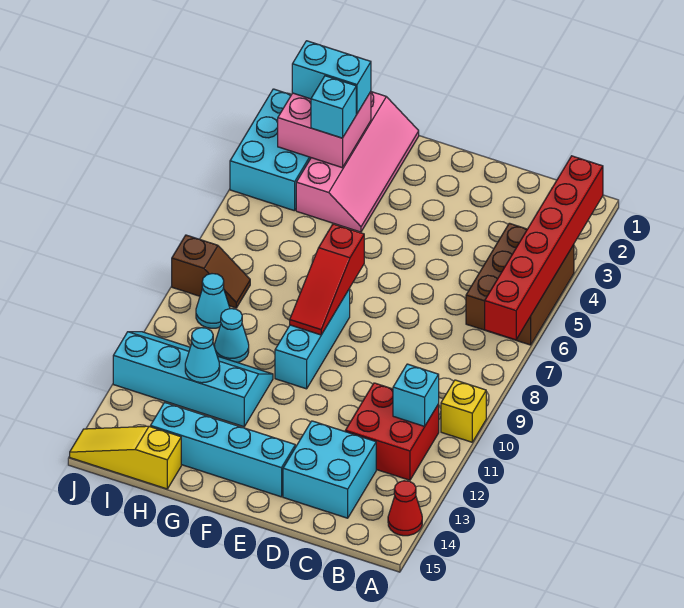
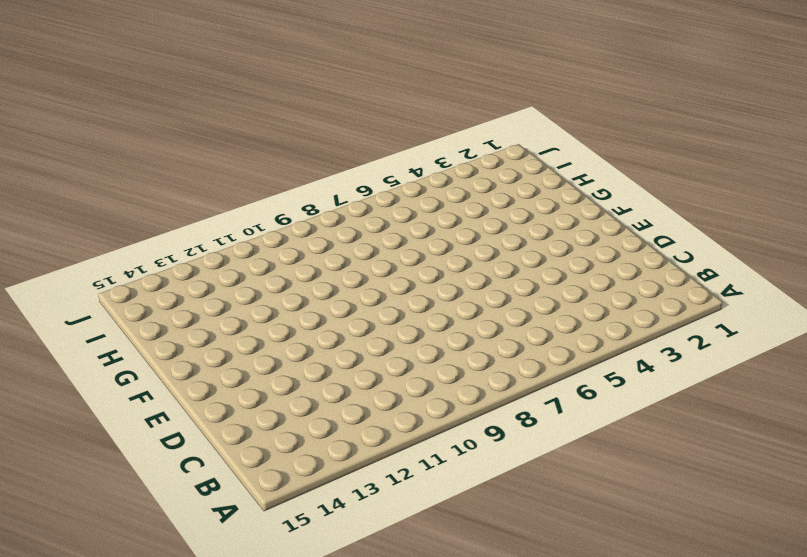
none -> brown brick A4:B6 level 1
none -> yellow brick A10 level 1
none -> red cone A14 level 1

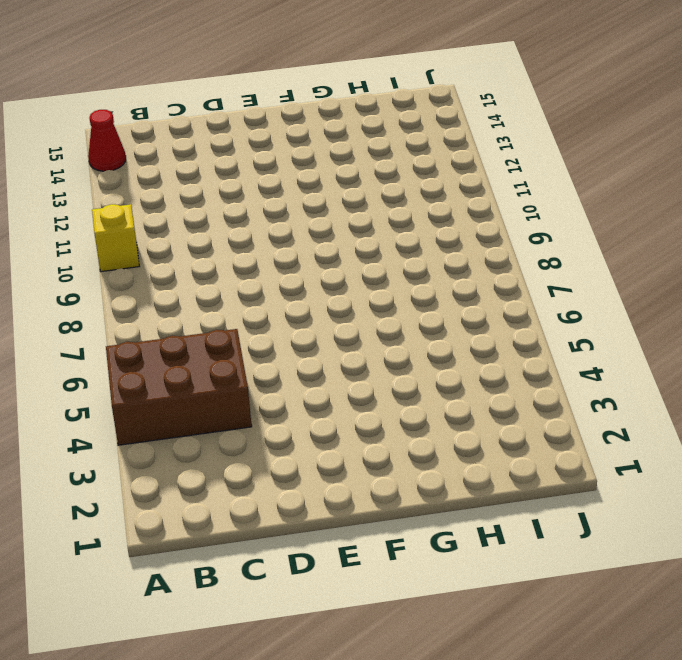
brown brick A4:C5 level 1 -> brown brick A4:B6 level 1
none -> red brick B11:C12 level 1
none -> cyan brick C13:D14 level 1
none -> cyan brick E14:H14 level 1

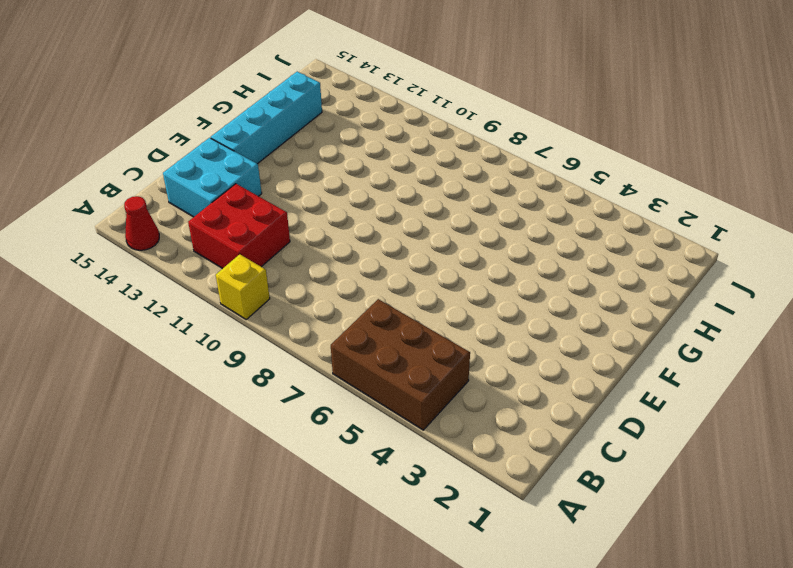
none -> cyan brick F8:F10 level 1
none -> pink slope G1:H4 level 1 top H
none -> cyan slope G11:J12 level 1 top 12

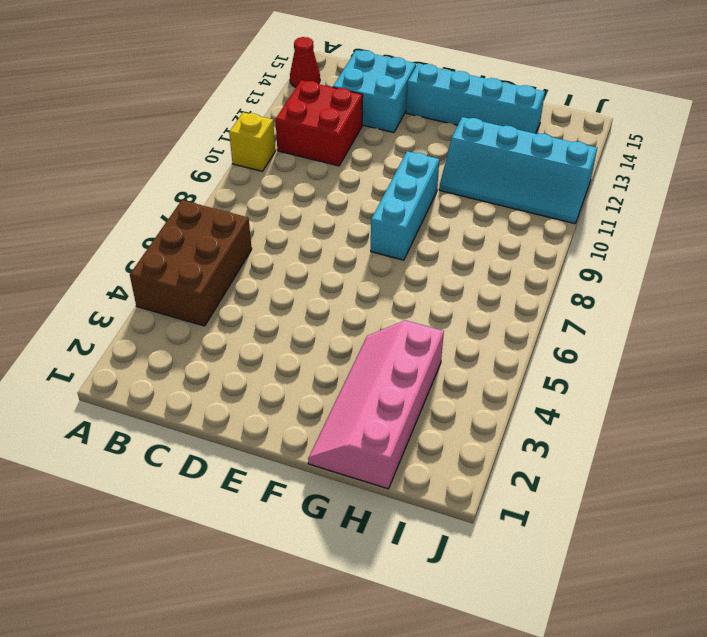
none -> cyan cone H10 level 1
none -> yellow slope H15:J15 level 1 top H
none -> cyan brick I2:J4 level 1

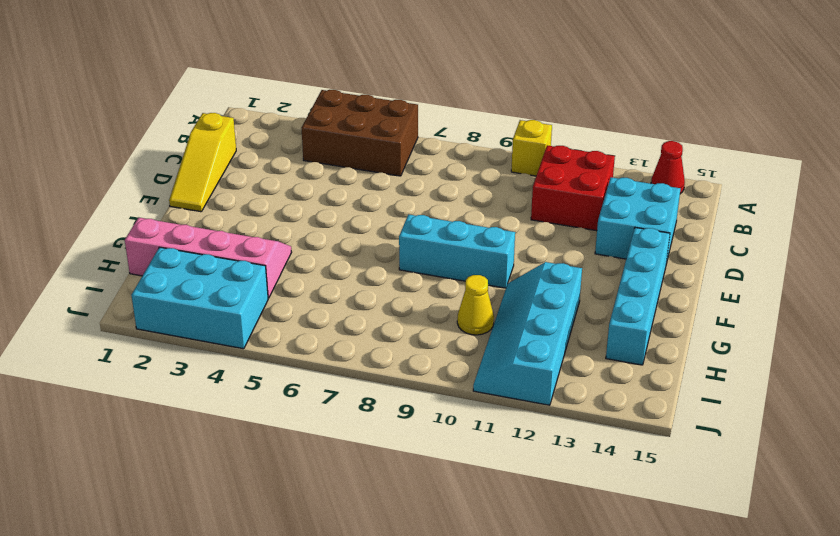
yellow slope C1:E1 level 1 top C -> yellow slope H15:J15 level 1 top H
yellow cone H10 level 1 -> cyan cone H10 level 1
none -> brown slope I8:J8 level 1 top J
none -> cyan cone I9 level 1
none -> red brick A2:A7 level 2

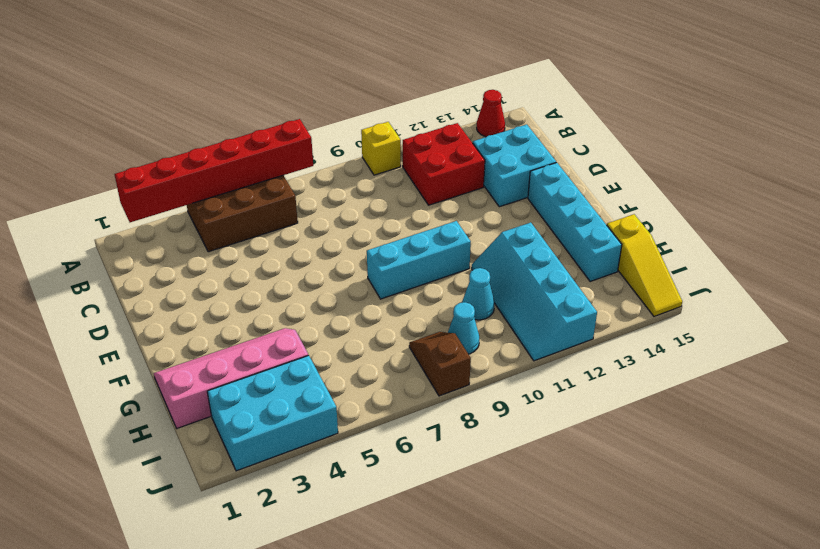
none -> cyan brick B11 level 2
none -> red slope F7:F9 level 2 top 7
none -> pink brick H2:I3 level 2

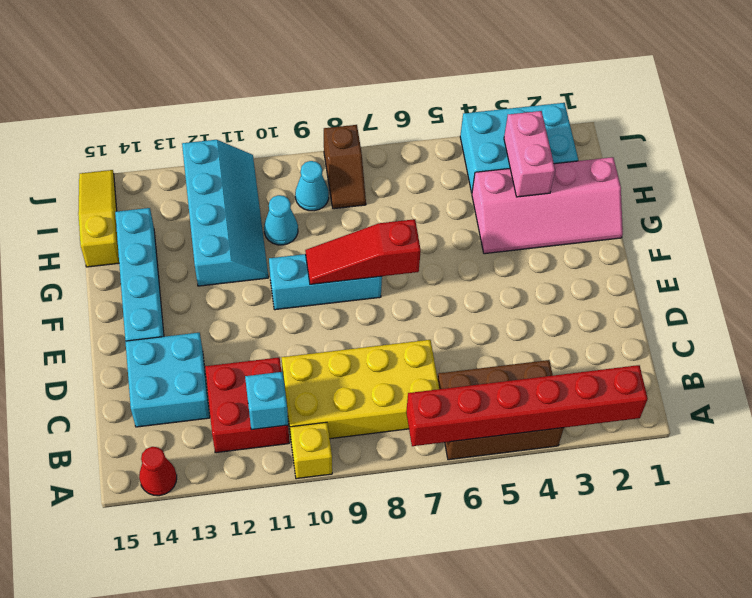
yellow brick B7:C10 level 1 -> none
pink brick H3:I3 level 2 -> pink brick H2:I3 level 2
none -> cyan cone H12 level 2
none -> cyan brick H2:I2 level 3
none -> cyan brick H3 level 3

